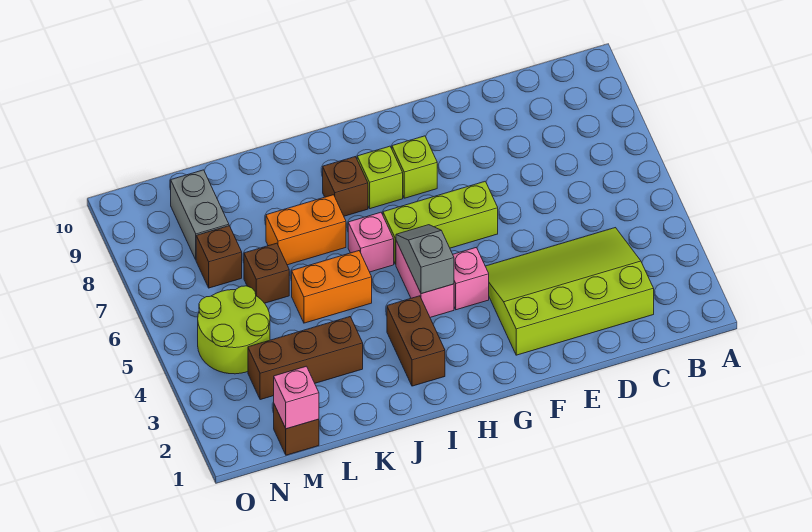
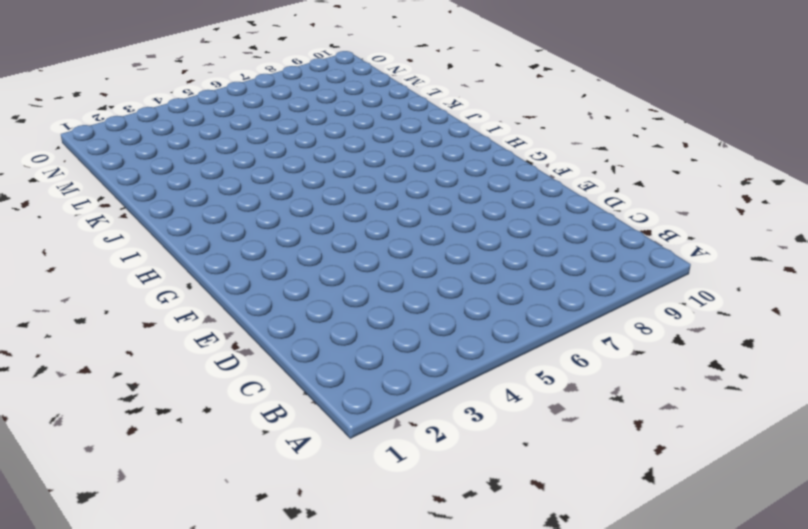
none -> lime slope C2:F4 level 1 top 2
none -> lime brick F6:H6 level 1
none -> pink brick G4 level 1

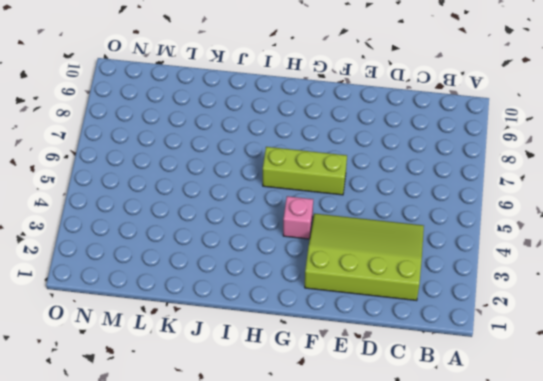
none -> lime brick G8 level 1
none -> pink brick H4:H5 level 1
none -> lime brick H8 level 1

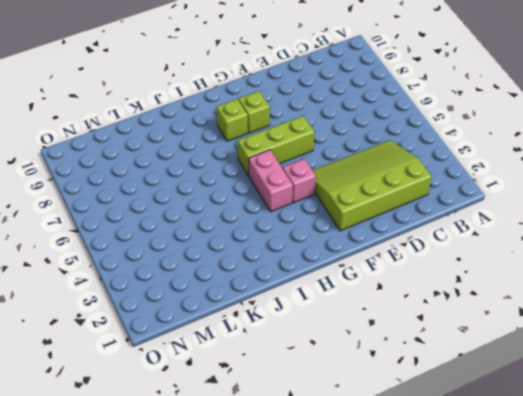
none -> brown brick I2:I3 level 1
none -> pink brick I6 level 1
none -> brown brick I8 level 1

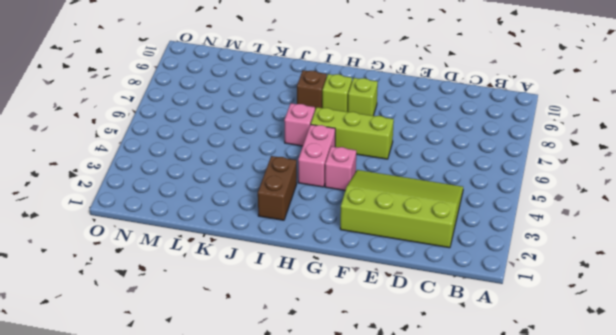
none -> orange brick J5:K5 level 1
none -> orange brick J7:K7 level 1
none -> brown brick K3:M3 level 1

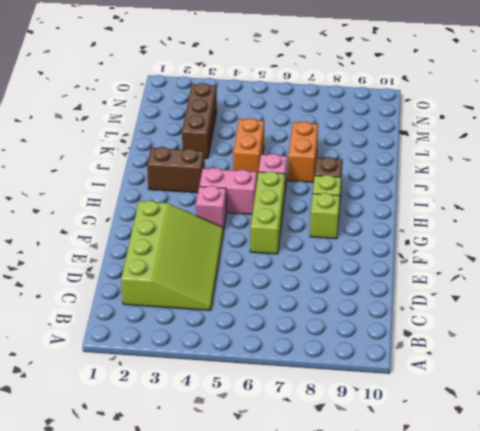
none -> brown brick L6 level 1
none -> brown brick M1 level 1
none -> lime round brick M4:N5 level 1

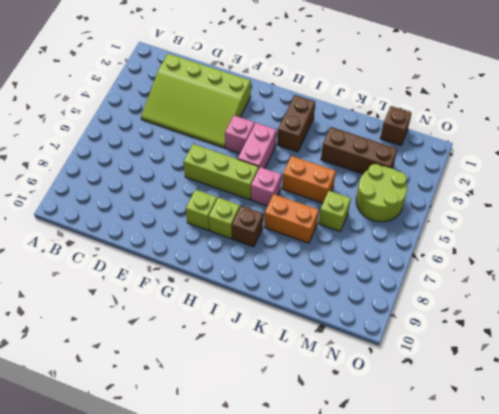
lime brick L6 level 1 -> brown brick L6 level 1
none -> brown brick M7 level 1
none -> grey brick M8:M9 level 1
none -> grey slope H4:H5 level 2 top 4

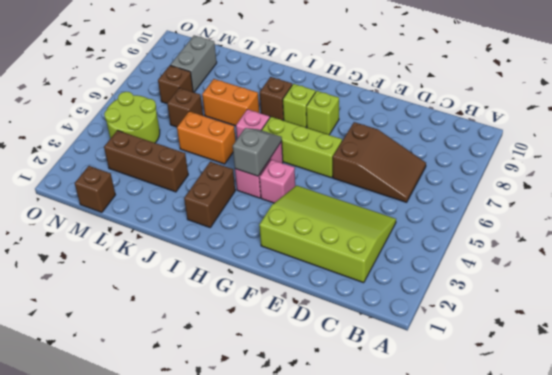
brown slope C6:E7 level 1 top E -> none
none -> pink brick M1 level 2

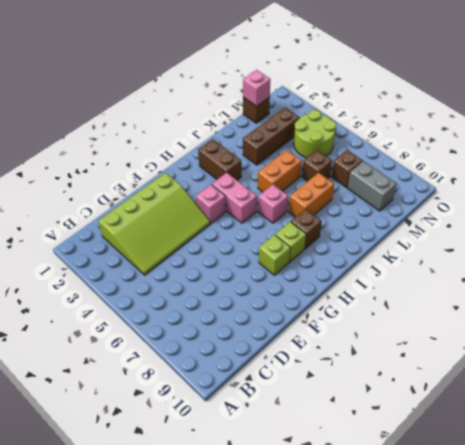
none -> lime brick F6:H6 level 1
none -> grey slope H4:H5 level 2 top 4

